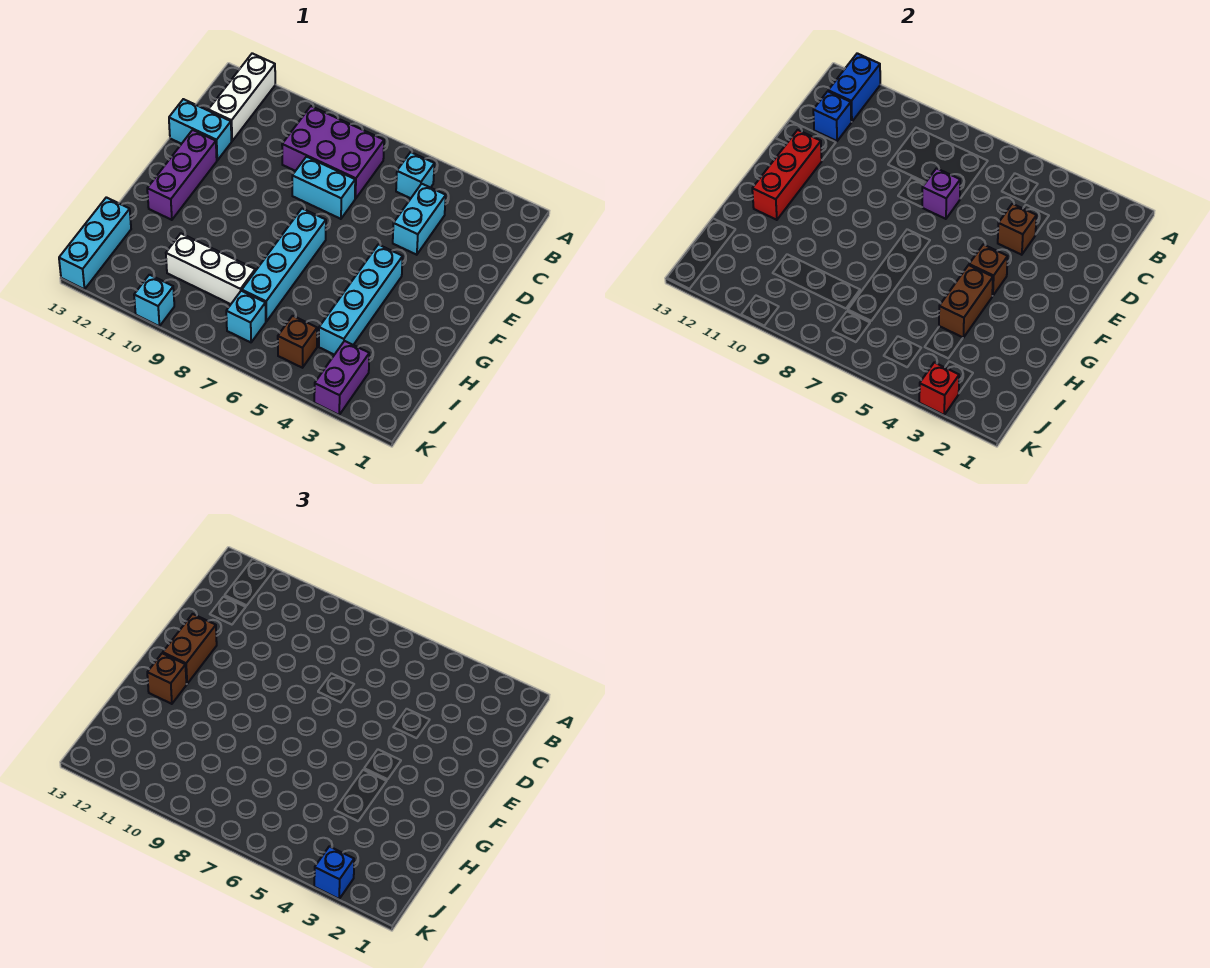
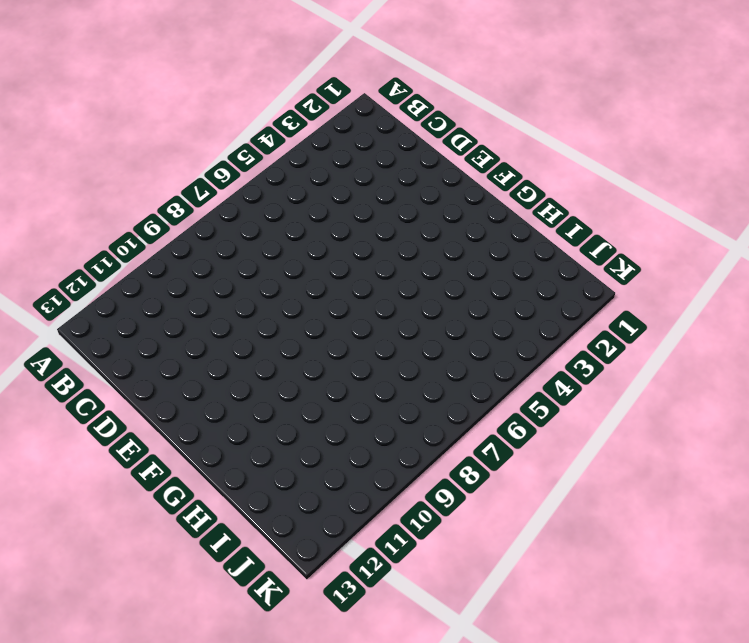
none -> white brick A12:C12 level 1
none -> cyan brick B5 level 1
none -> purple brick B7:C9 level 1

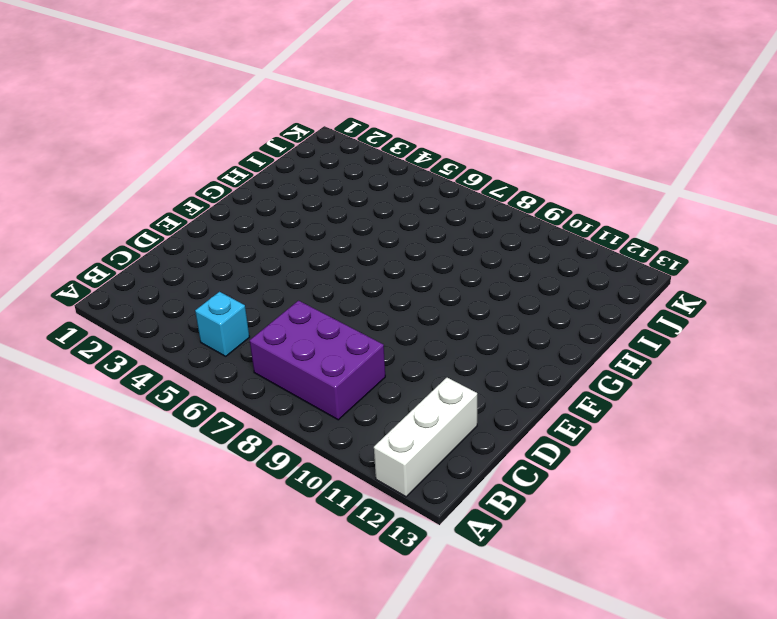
none -> cyan brick C4:D4 level 1
none -> cyan brick D7:D8 level 1
none -> cyan brick D12:D13 level 1

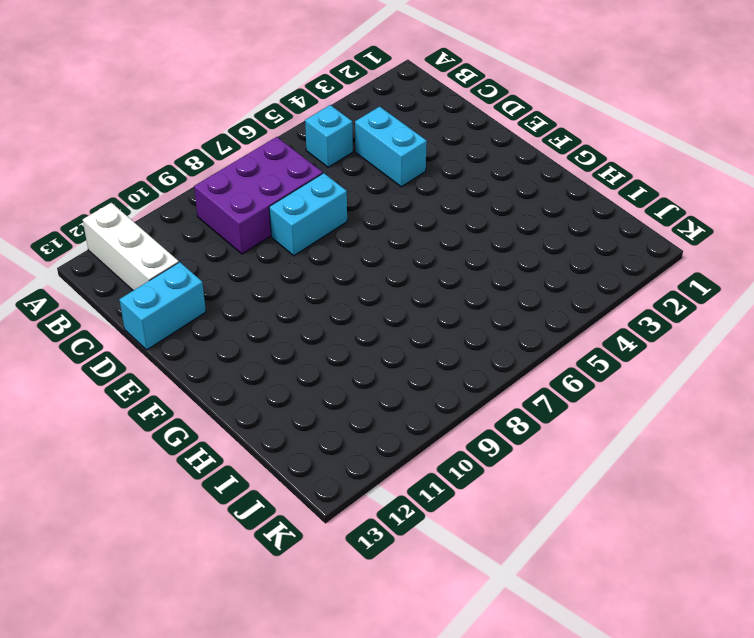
none -> purple brick E12:G12 level 1
none -> cyan brick F4:I4 level 1
none -> cyan brick F7:I7 level 1

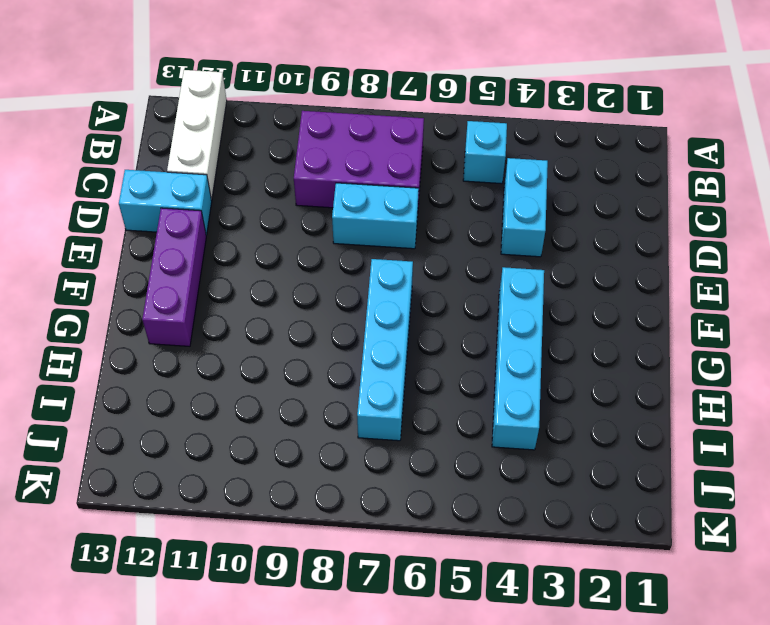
none -> white brick I8:I10 level 1
none -> cyan brick I13:K13 level 1
none -> purple brick J3:K3 level 1

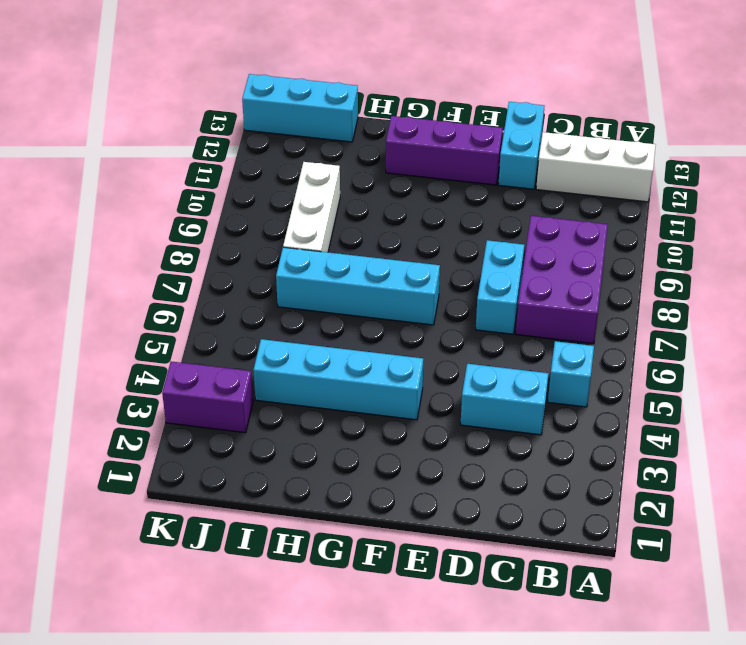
none -> brown brick J5 level 1
none -> cyan brick J7 level 1
none -> cyan brick K10 level 1

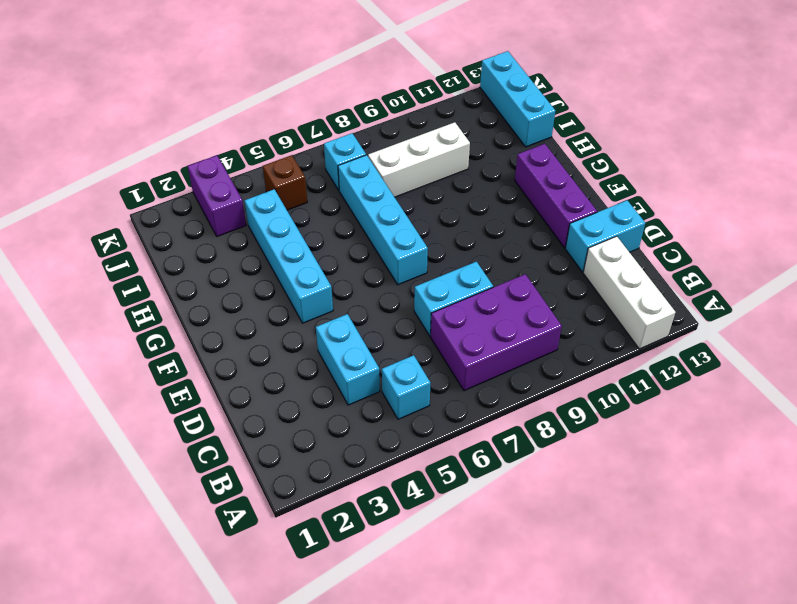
none -> cyan brick K10 level 1
none -> blue brick A12:B12 level 2
none -> blue brick C12 level 2

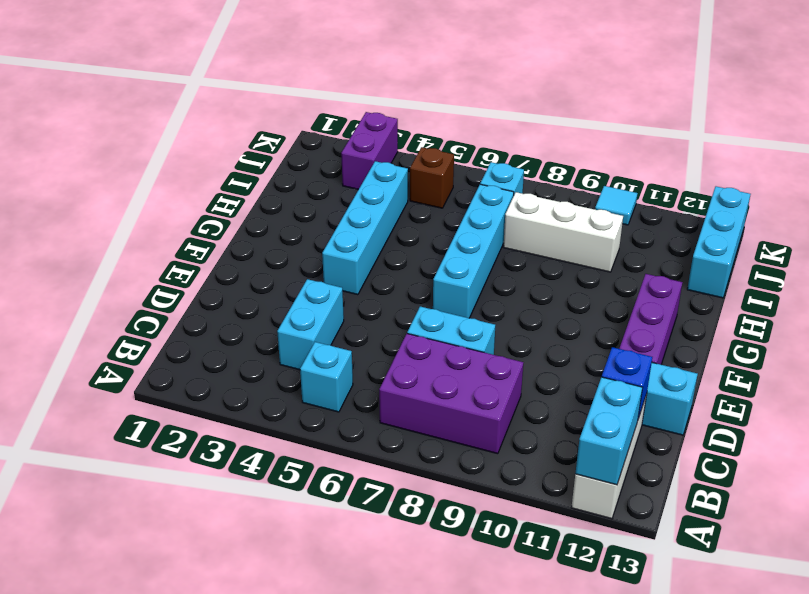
cyan brick A12:B12 level 2 -> blue brick A12:B12 level 2
cyan tile K10 level 1 -> cyan brick K10 level 1
none -> brown brick D4 level 2
none -> purple brick D7 level 2
none -> red brick E12:G12 level 2

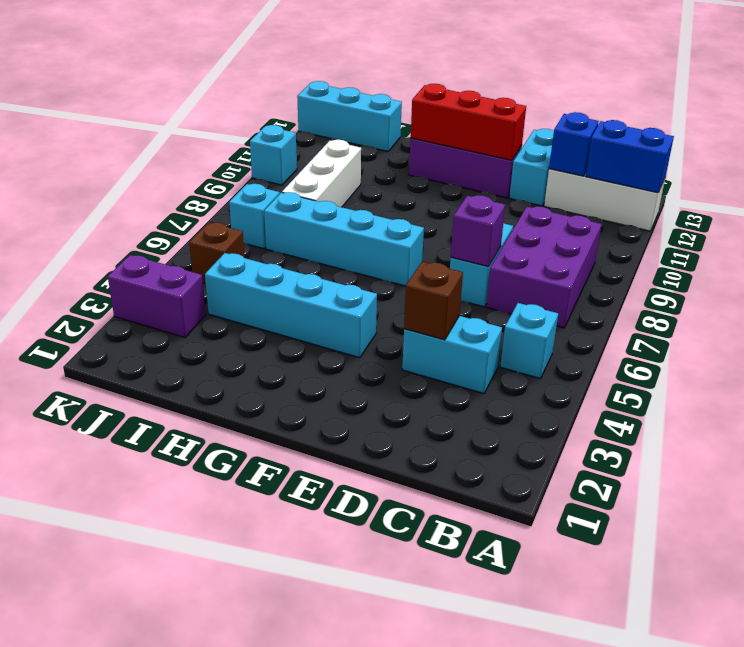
none -> brown brick F4 level 2
none -> brown brick G4:H4 level 2
none -> red brick K3 level 2

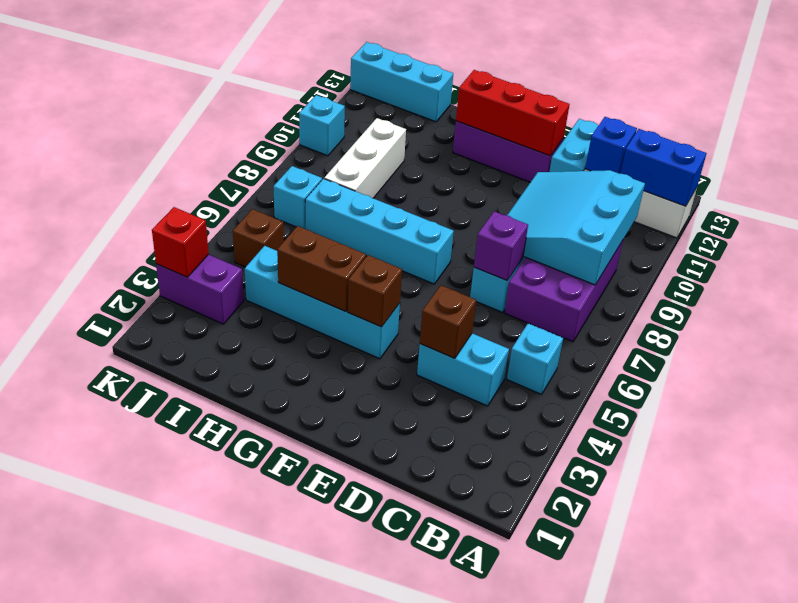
cyan slope B8:D10 level 2 top B -> none
none -> brown brick E12:F12 level 3
none -> brown brick G12 level 3
none -> blue brick K3 level 3

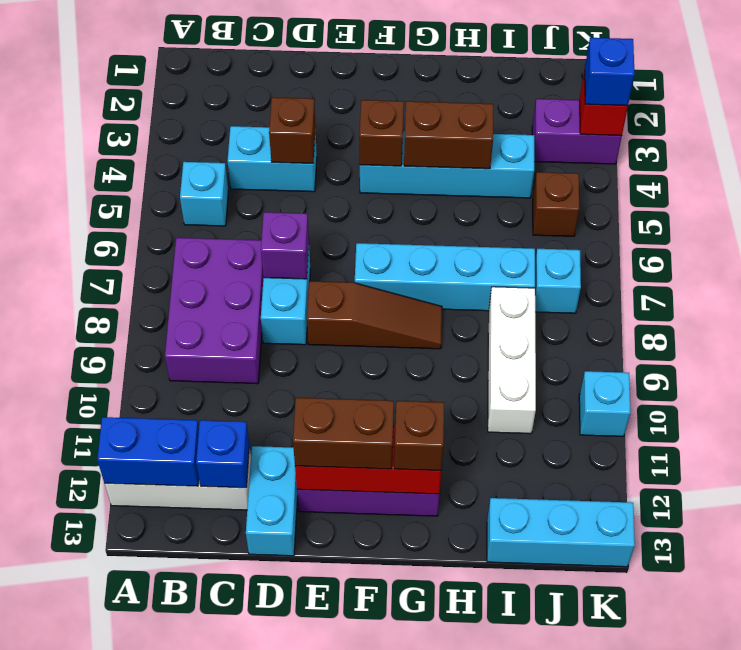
brown slope E8:G8 level 1 top E -> none

